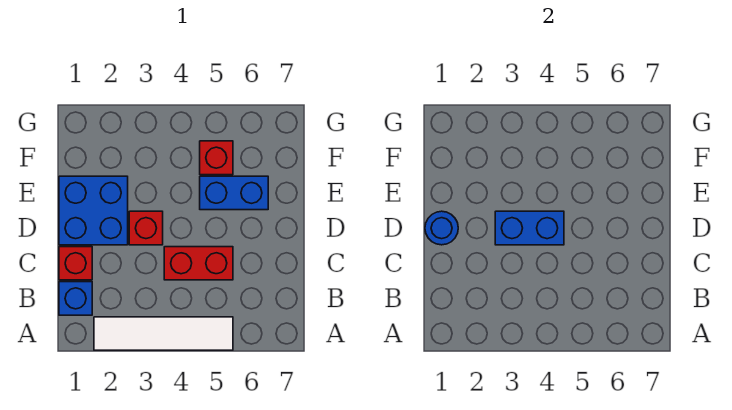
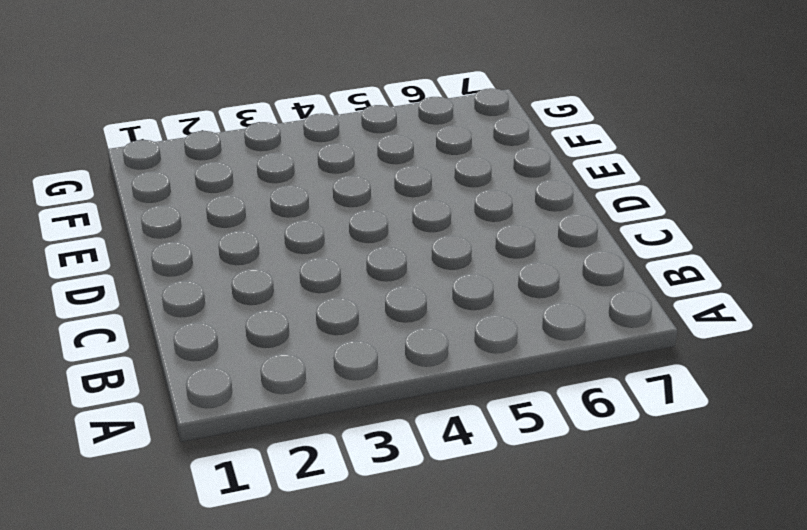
none -> white tile A2:A5 level 1
none -> blue brick B1 level 1

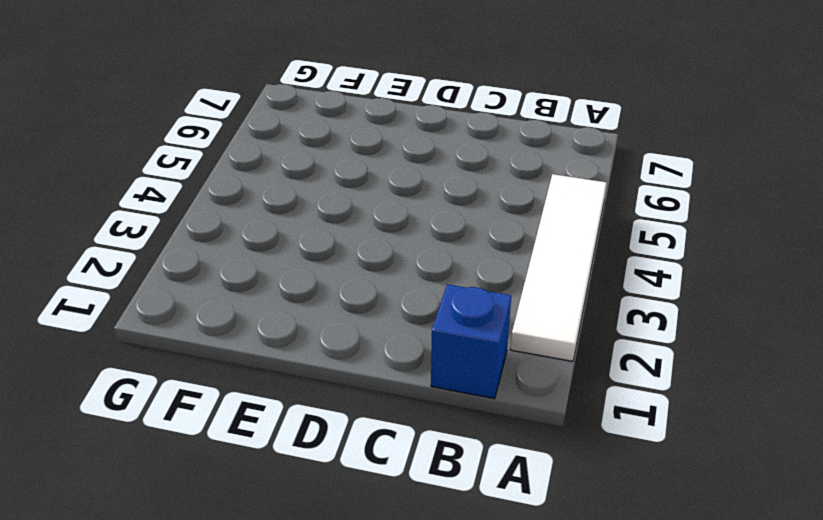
none -> red brick C1 level 1
none -> red brick C4:C5 level 1

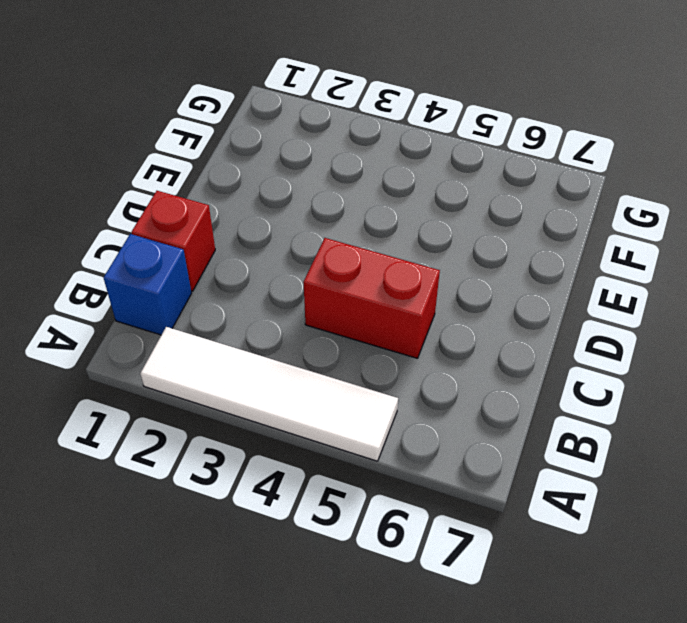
none -> blue brick D1:E2 level 1
none -> red brick D3 level 1

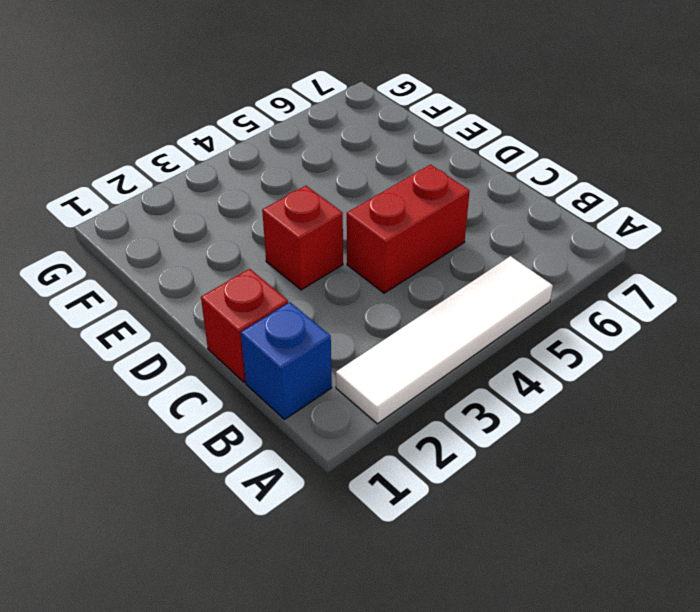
none -> blue brick D1:E2 level 1
none -> blue brick E5:E6 level 1

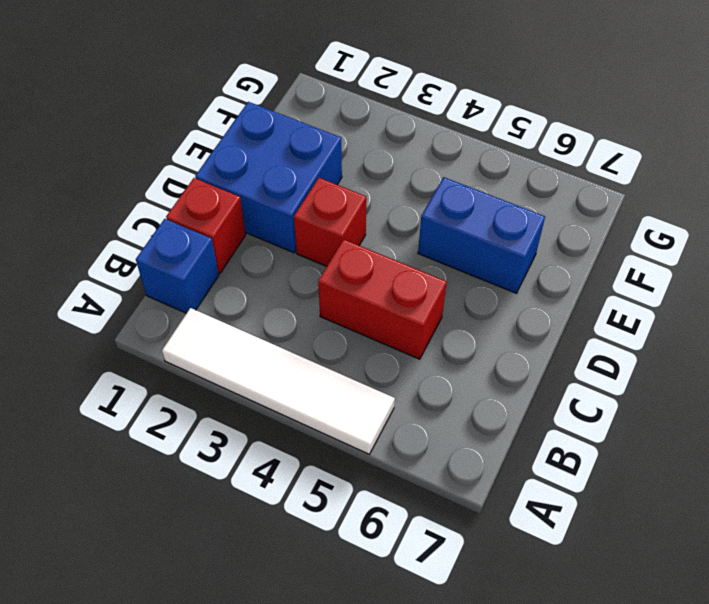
none -> red brick F5 level 1
none -> blue round brick D1 level 2

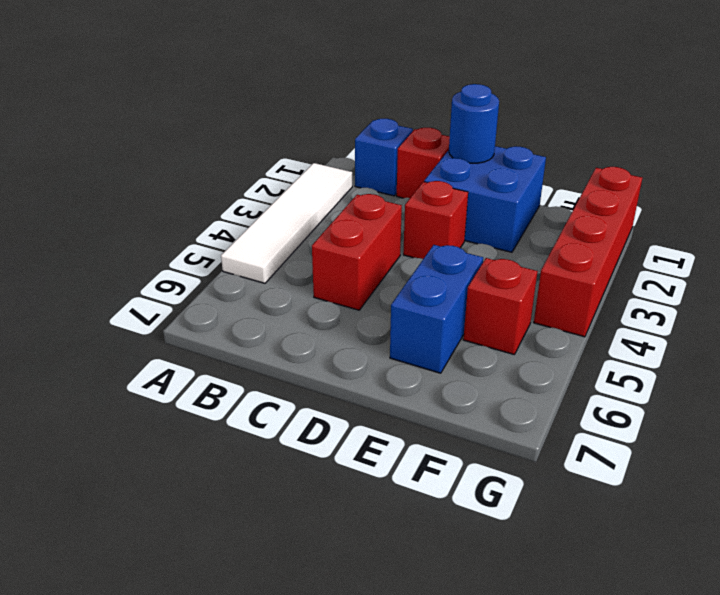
red brick G1:G4 level 1 -> none
none -> blue brick D3:D4 level 2

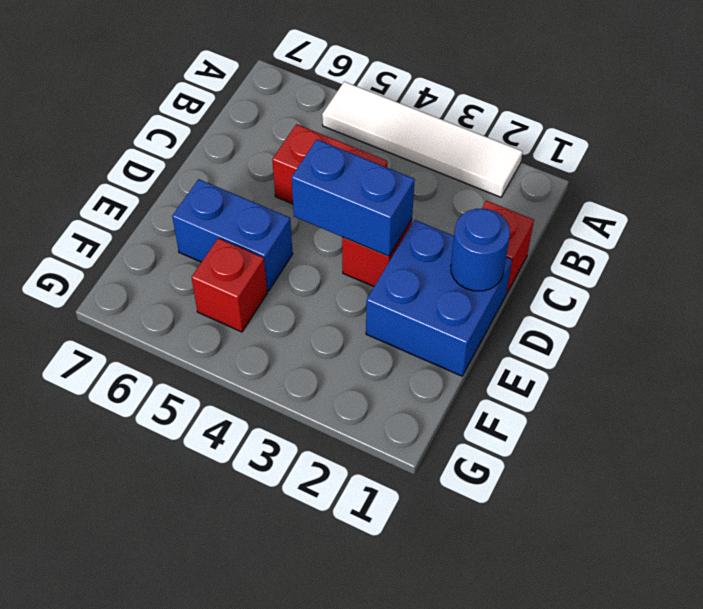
none -> blue brick B1 level 1

